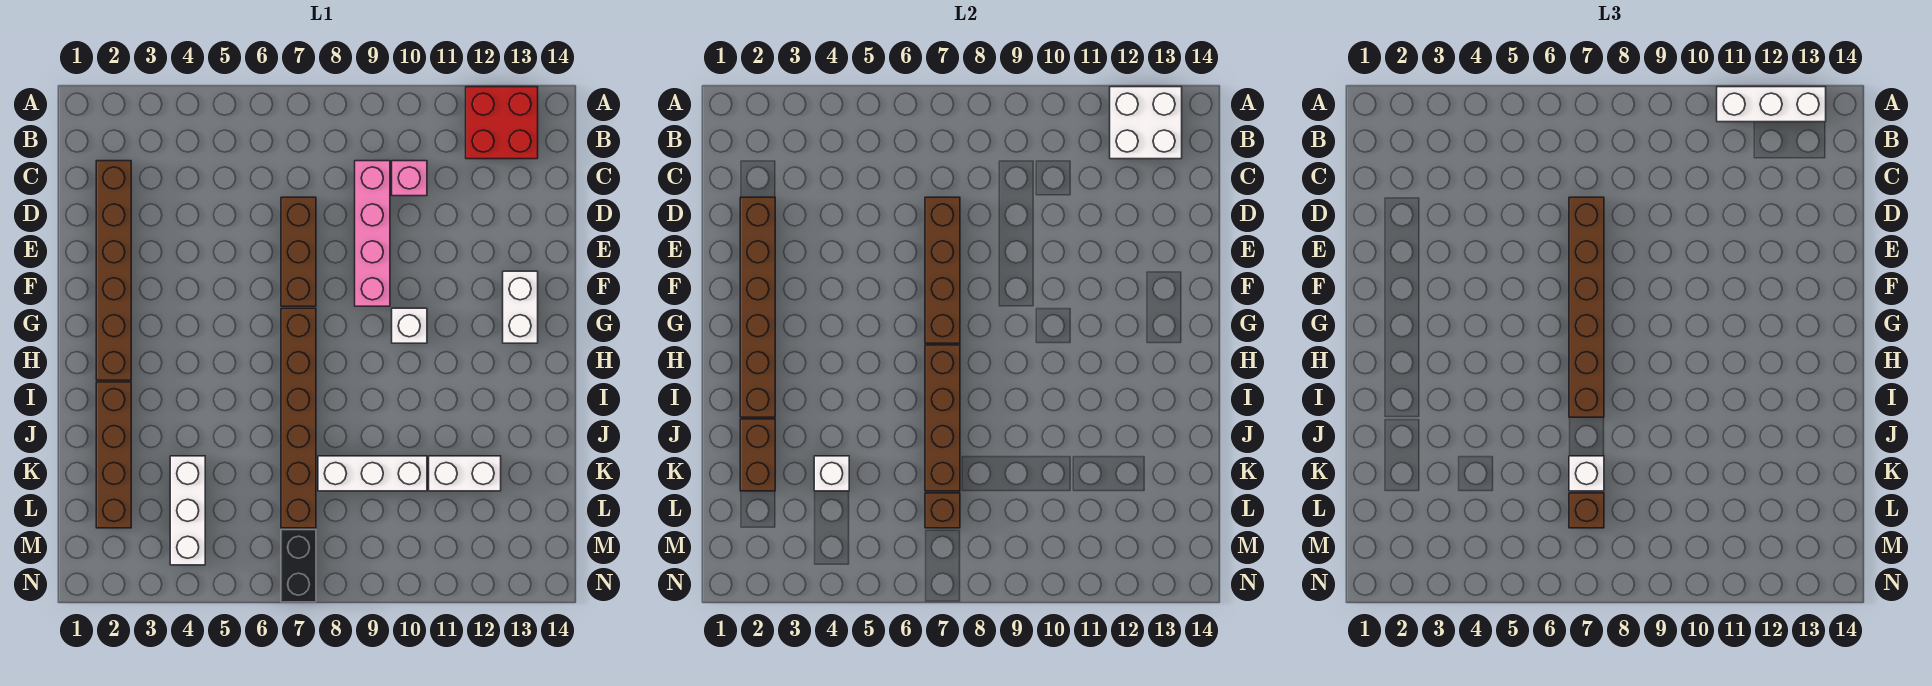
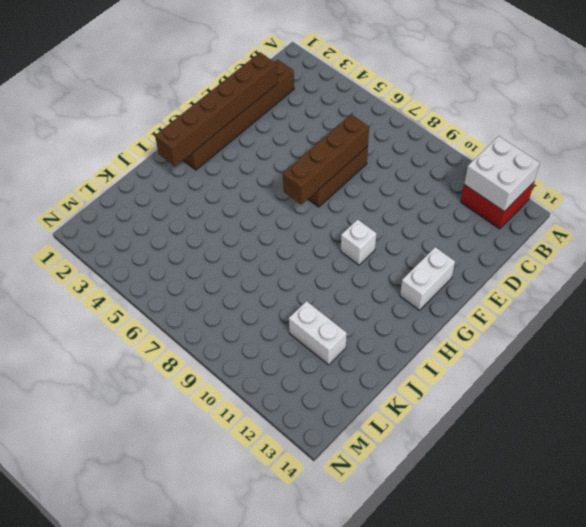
none -> pink brick C9:F9 level 1
none -> pink brick C10 level 1
none -> brown brick G7:L7 level 1

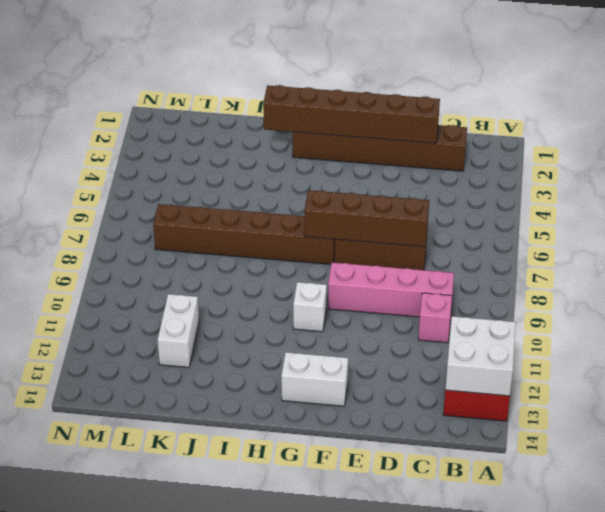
none -> brown brick I2:L2 level 1
none -> white brick K4:M4 level 1
none -> white brick K8:K10 level 1

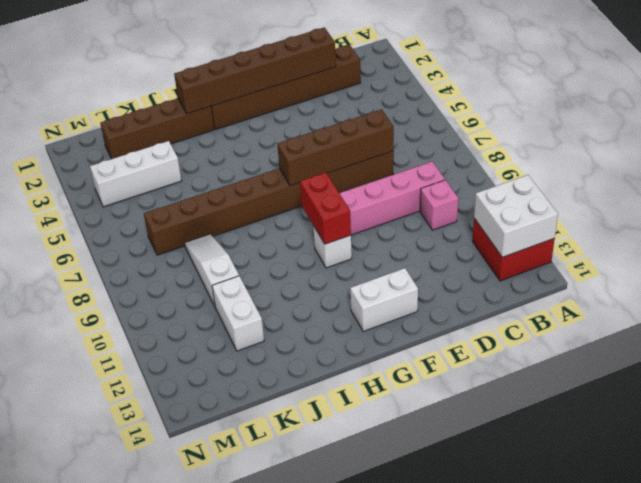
red brick G9:G10 level 2 -> none
white slope K8:K10 level 1 top 10 -> white brick K8:K10 level 1
none -> black brick M7:N7 level 1
none -> brown brick H7:K7 level 2
none -> brown brick J2:K2 level 2

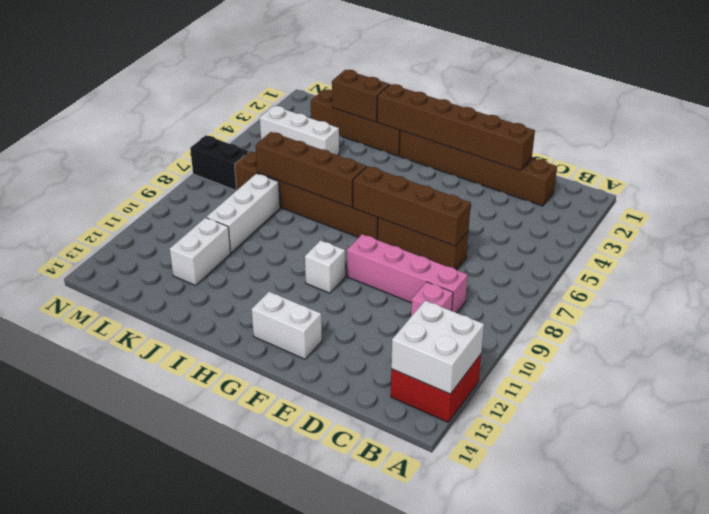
none -> white brick K4 level 2
none -> brown brick L7 level 2
none -> white brick A11:A13 level 3

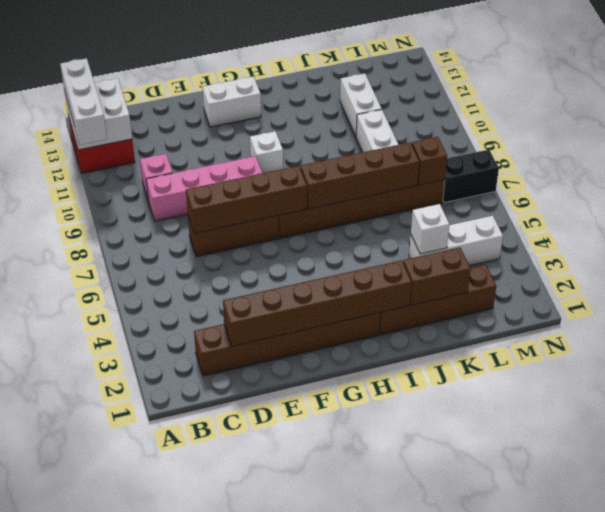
none -> brown brick D7:I7 level 3
none -> white brick K7 level 3
none -> brown brick L7 level 3

